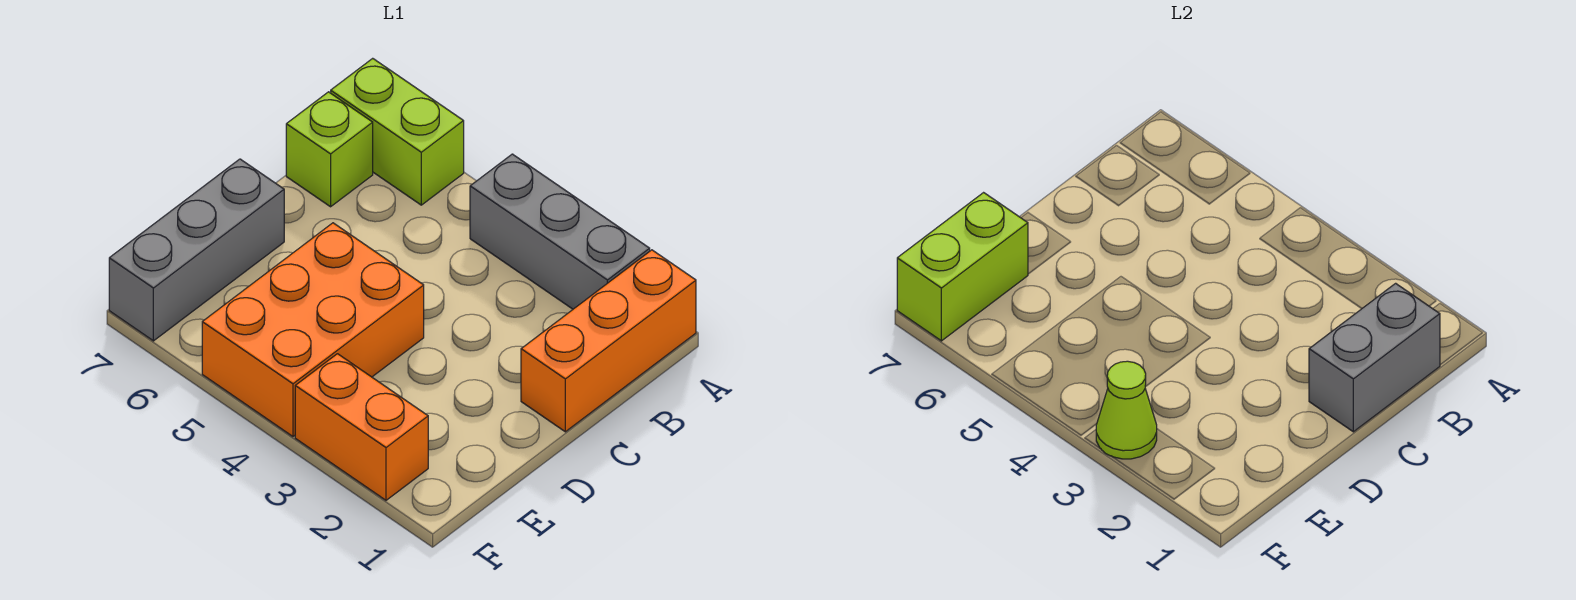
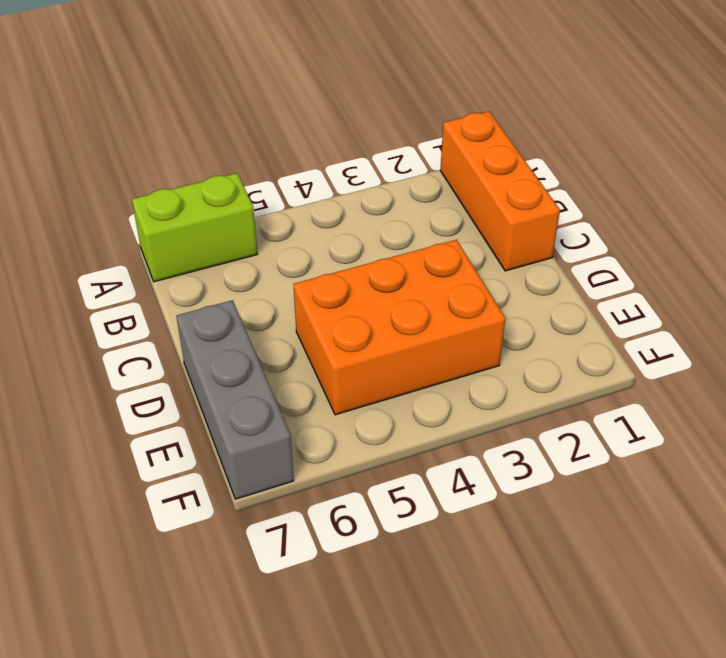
orange brick D3:E5 level 1 -> orange brick D4:F5 level 1
none -> grey brick A2:A4 level 1
none -> lime brick B7 level 1

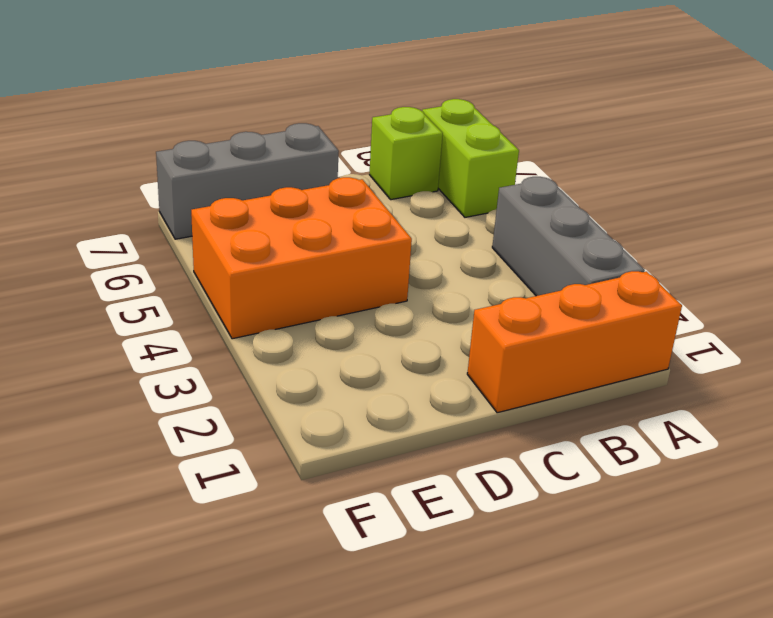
none -> orange brick F2:F3 level 1
none -> grey brick B1:C1 level 2

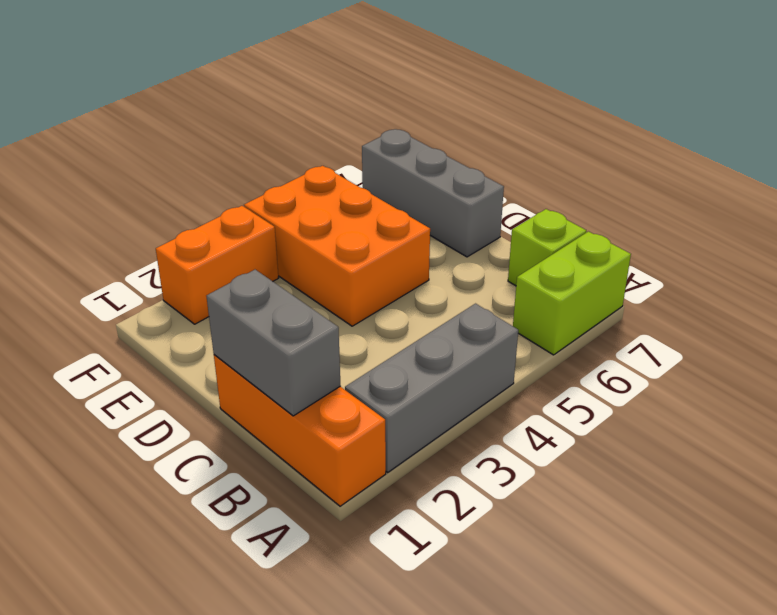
none -> lime brick E7:F7 level 2
none -> lime cone F3 level 2

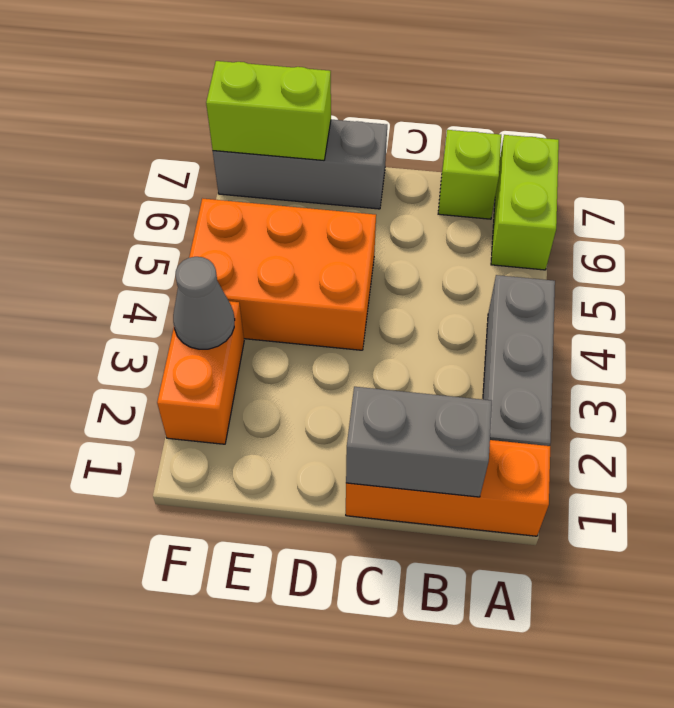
grey cone F3 level 2 -> lime cone F3 level 2

